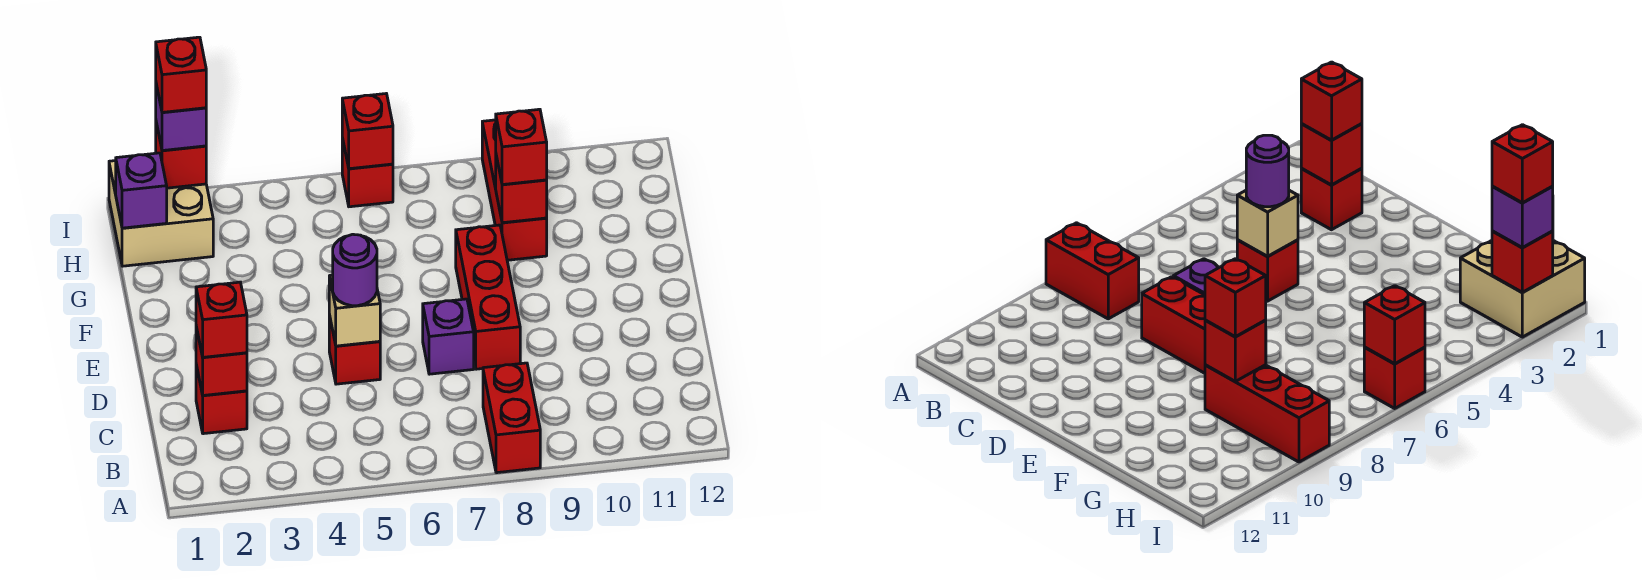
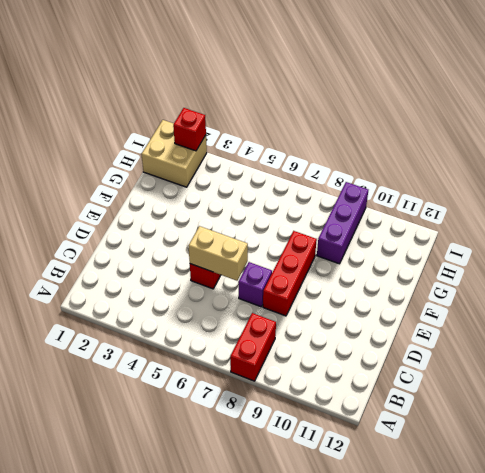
tan brick D5:D6 level 2 -> tan brick D5 level 2
purple brick G9:I9 level 1 -> red brick G9:I9 level 1
none -> red brick C2 level 1
none -> red brick I6 level 1
none -> red brick C2 level 2

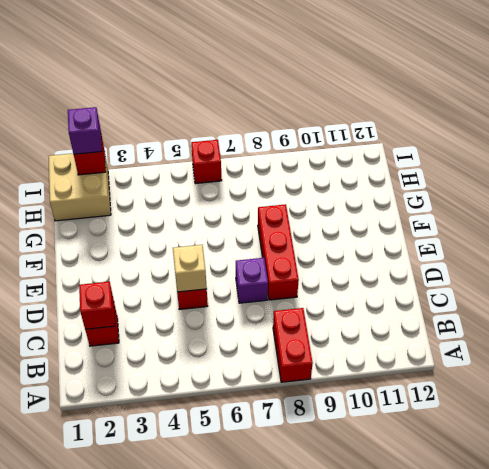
none -> red brick G9:I9 level 1
none -> red brick G9 level 2
none -> purple brick H1 level 2

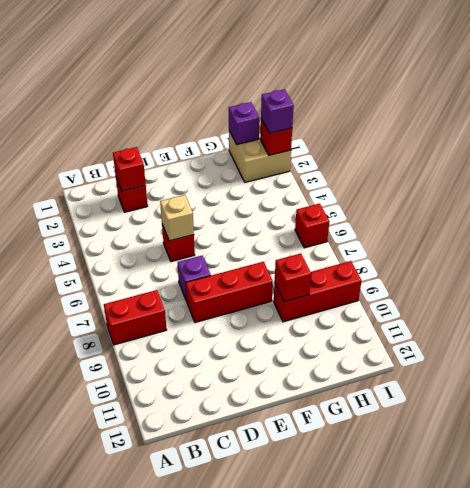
none -> red brick I6 level 2
none -> red brick C2 level 3
none -> purple round brick D5 level 3

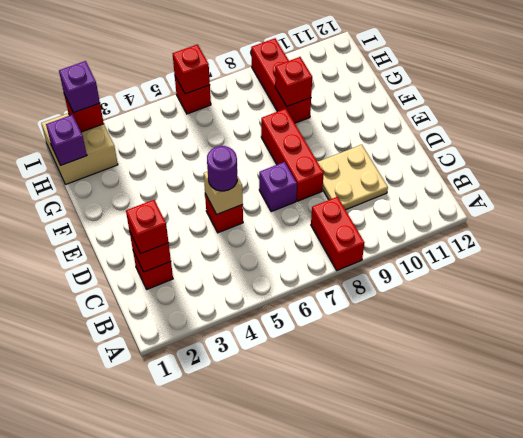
tan plate C9:D10 level 1 -> none
none -> red brick G9 level 3
none -> red brick I2 level 4

